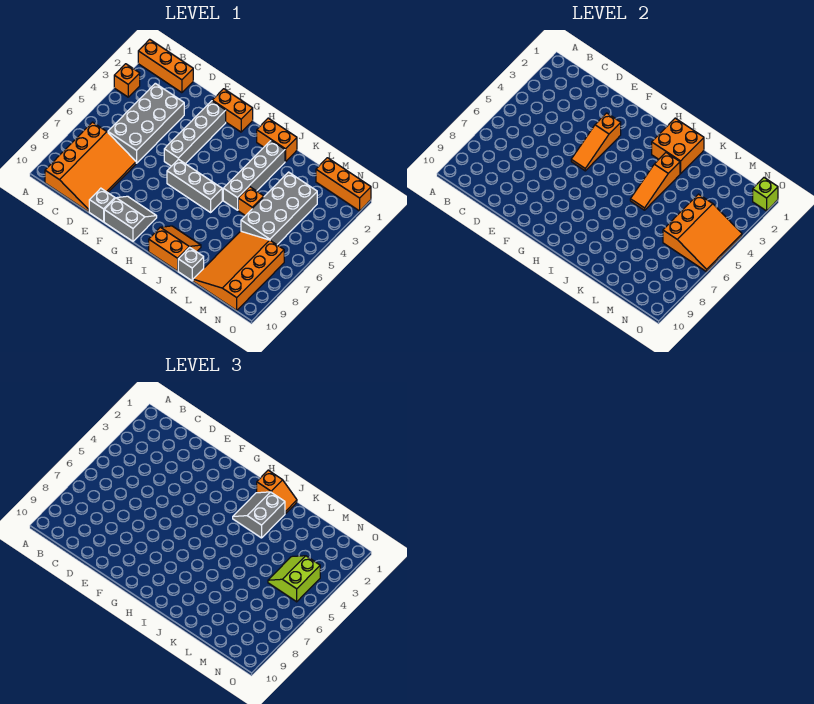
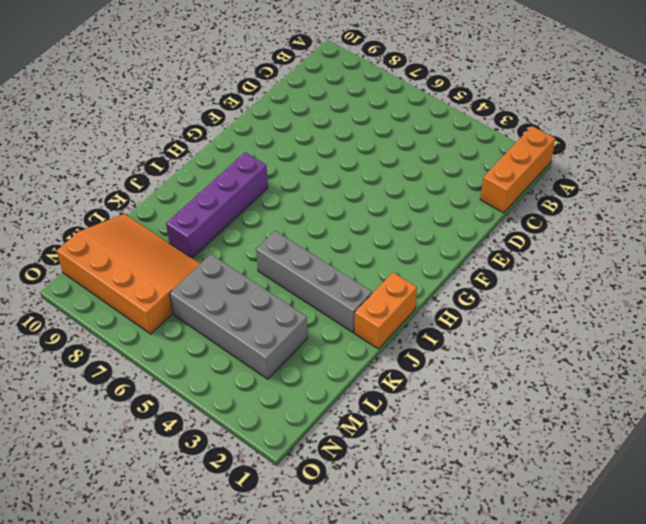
purple brick H8:K8 level 1 -> none
none -> orange brick A3 level 1
none -> orange slope B7:D10 level 1 top B
none -> grey brick C3:D6 level 1

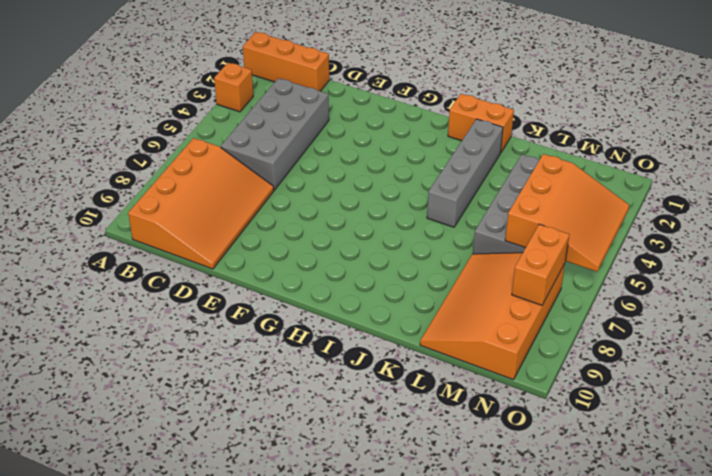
orange brick N7:N8 level 2 -> orange brick F1:G1 level 1
none -> grey brick E10 level 1
none -> grey brick F2:F5 level 1
none -> grey slope F9:G10 level 1 top 10

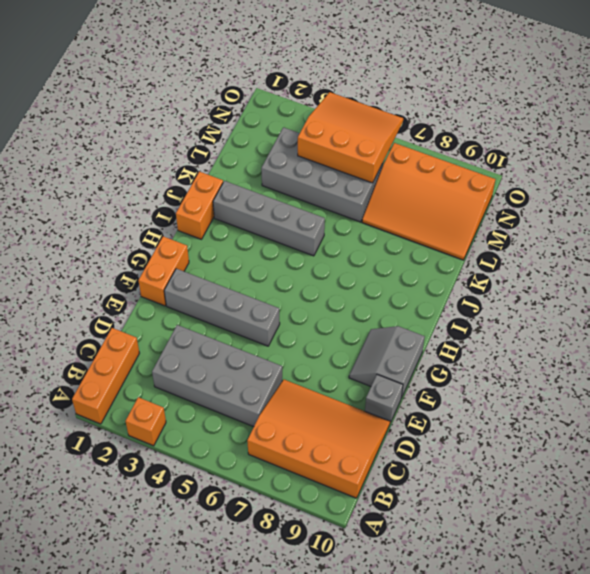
none -> grey brick G6:I6 level 1
none -> orange slope I9:J10 level 1 top 10
none -> orange brick K5 level 1

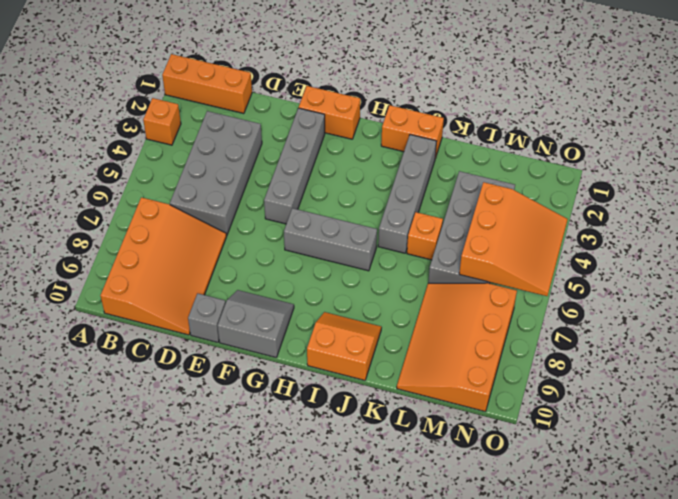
none -> grey brick K10 level 1
none -> orange brick M1:O1 level 1
none -> orange slope F3:F5 level 2 top 3

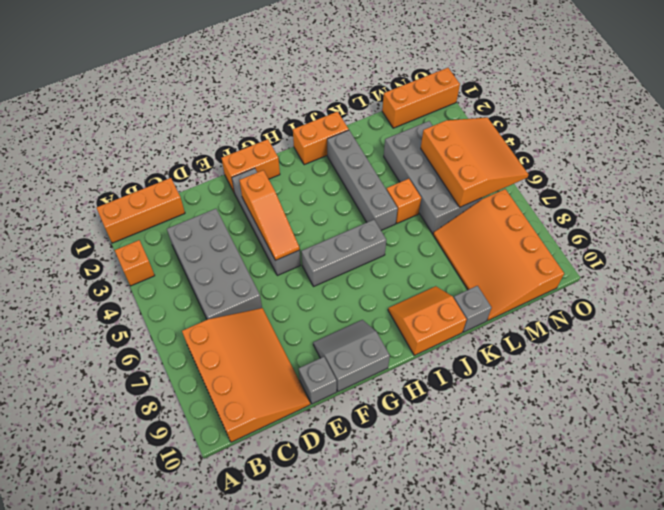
none -> orange brick I1:J2 level 2
none -> orange slope J3:J5 level 2 top 3
none -> lime brick O1 level 2

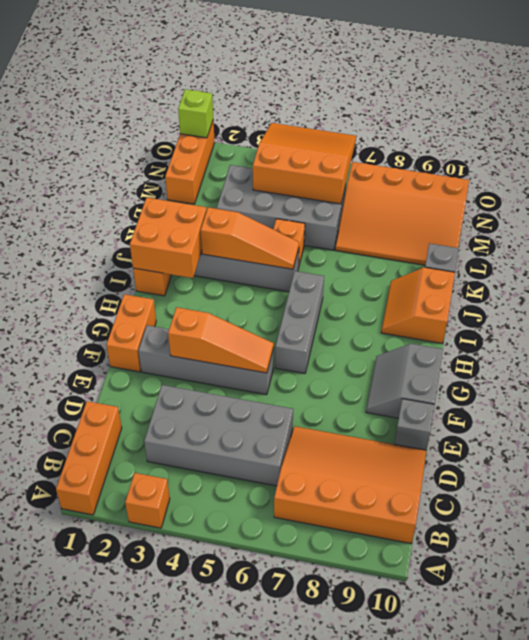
none -> orange slope I1:J1 level 3 top I
none -> grey slope I2:J3 level 3 top J
none -> lime slope M4:N5 level 3 top N

